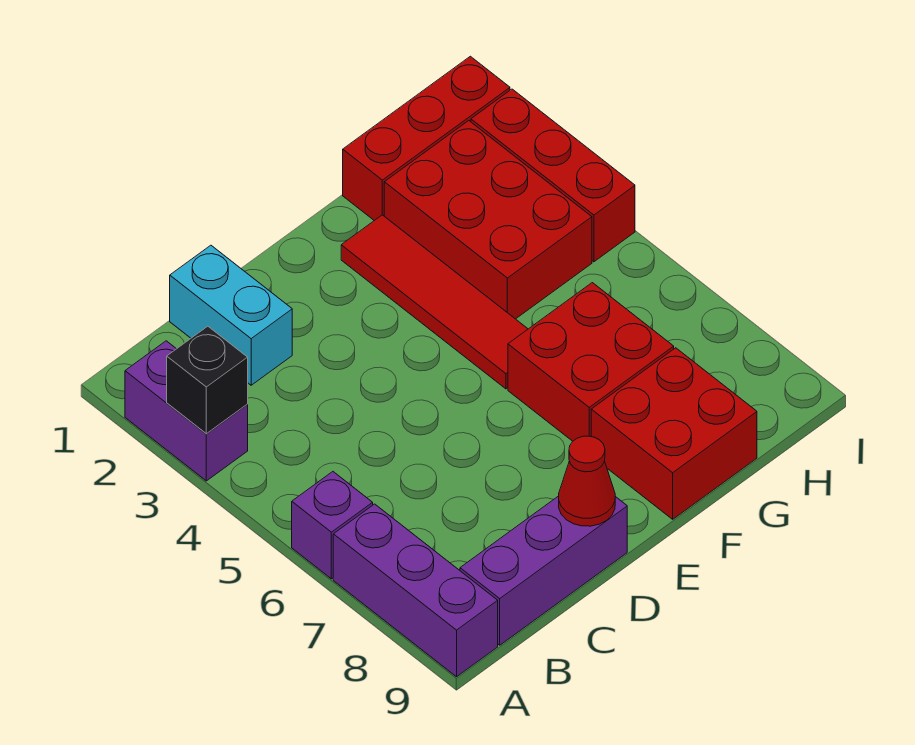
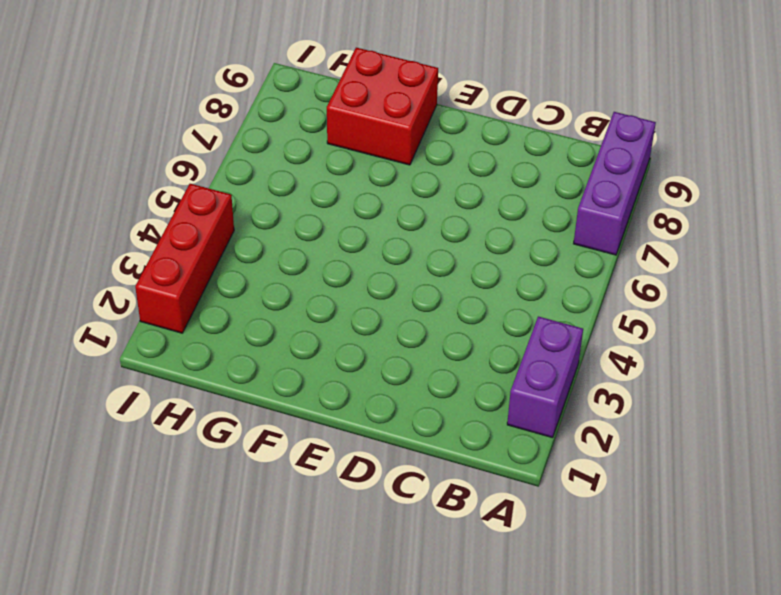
none -> purple brick A6 level 1
none -> purple brick B9:D9 level 1
none -> cyan brick C1:C2 level 1

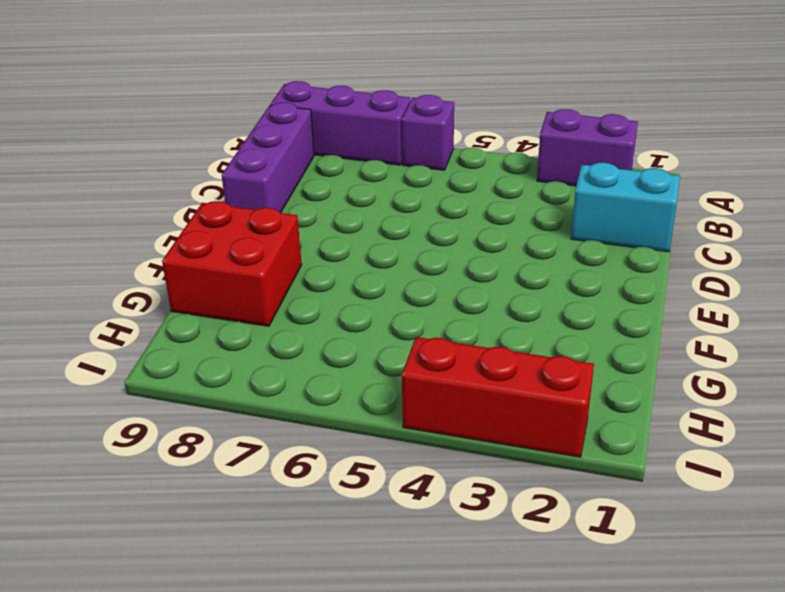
none -> red tile F2:F5 level 1
none -> red brick F6:G7 level 1
none -> red brick G1:I1 level 1

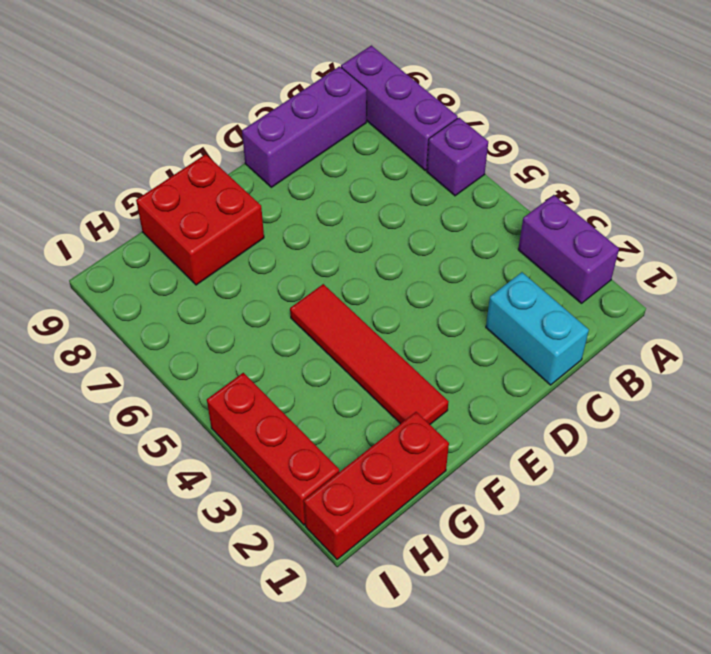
none -> red brick F6:G7 level 1
none -> red brick G2:H4 level 1
none -> black brick A3 level 2

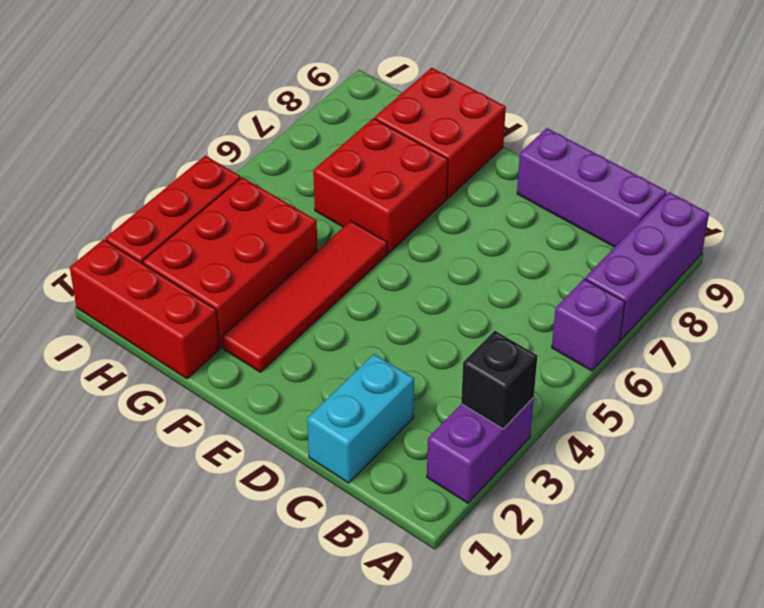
none -> red cone D9 level 2

